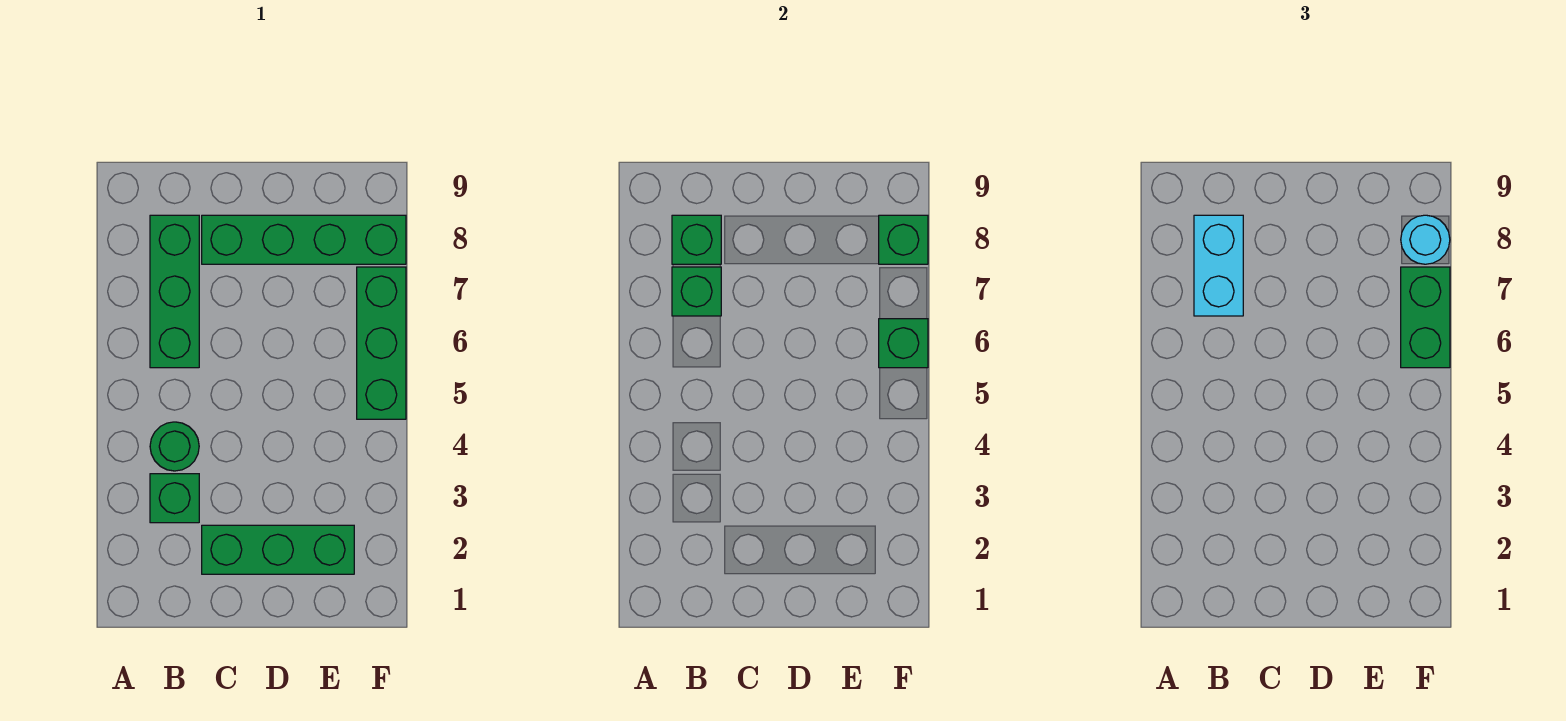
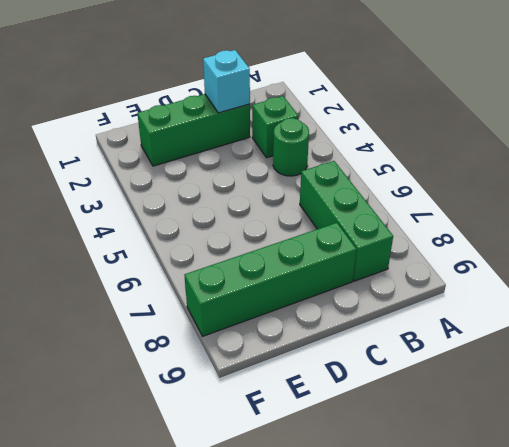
cyan brick C2 level 2 -> none
none -> green brick F5:F7 level 1
none -> green brick B7 level 2
none -> green brick B8 level 2

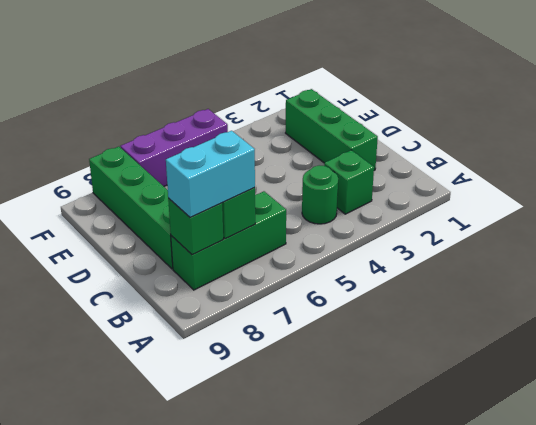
purple brick F5:F7 level 1 -> green brick F5:F7 level 1
none -> green brick F6 level 2
none -> green brick F8 level 2
none -> green brick F6:F7 level 3

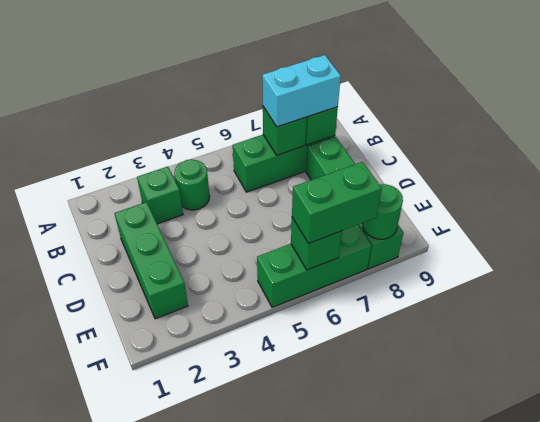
green round brick F8 level 2 -> green brick F8 level 2
none -> cyan round brick F8 level 3

